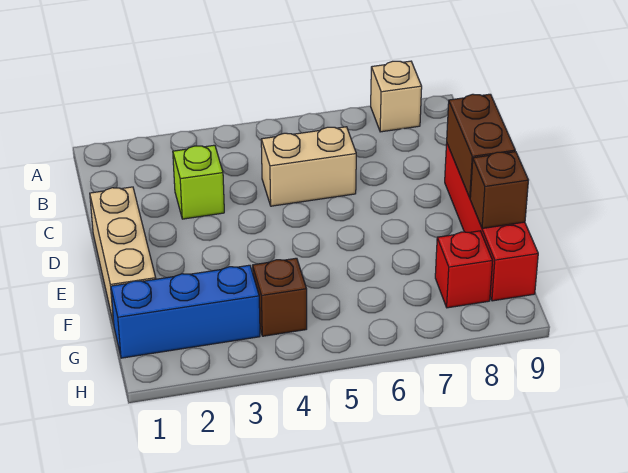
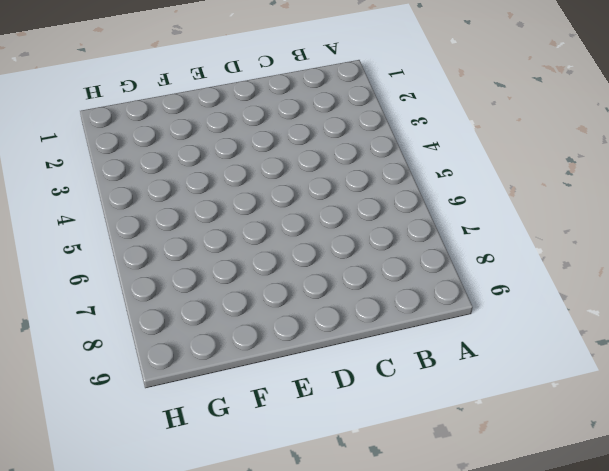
none -> tan brick A8 level 1
none -> lime brick C3 level 1

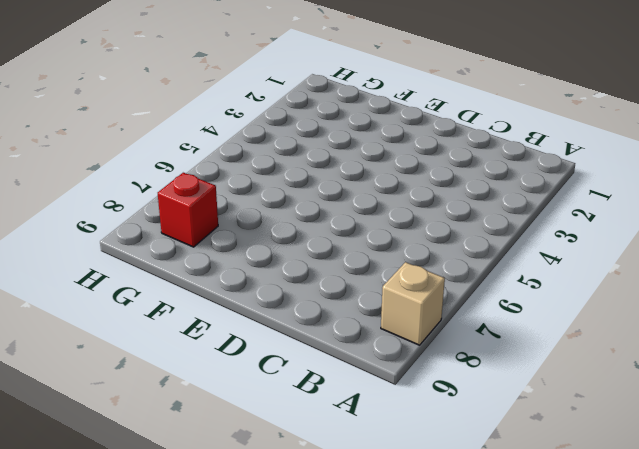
none -> lime brick C3 level 1
none -> tan brick C5:C6 level 1

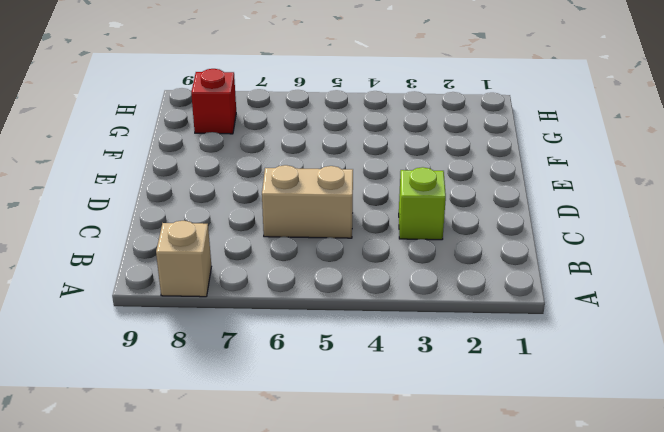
none -> tan brick D1:F1 level 1
none -> red brick D9:G9 level 1

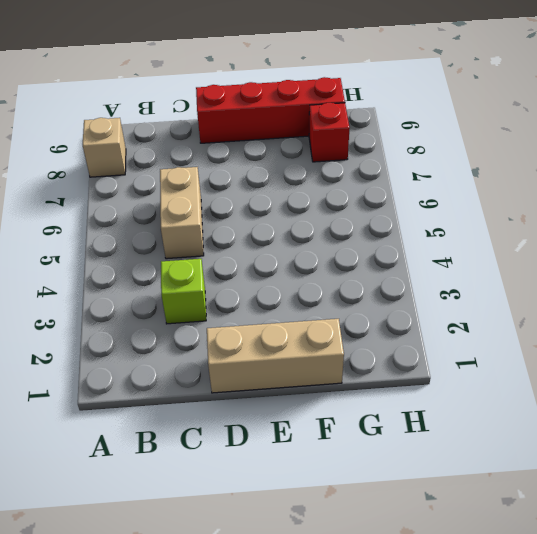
none -> blue brick G1:G3 level 1
none -> brown brick G4 level 1

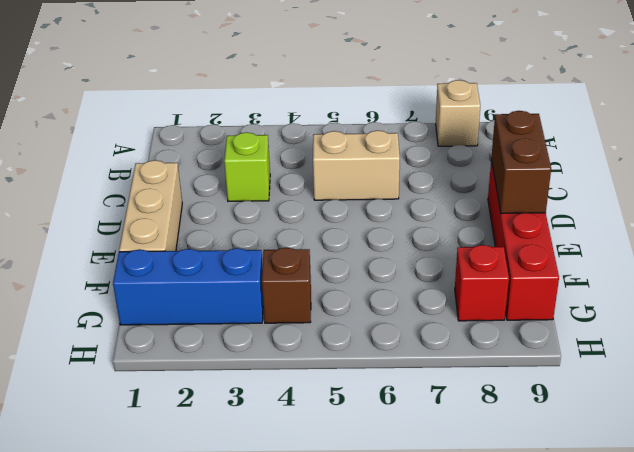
none -> brown brick F9 level 2

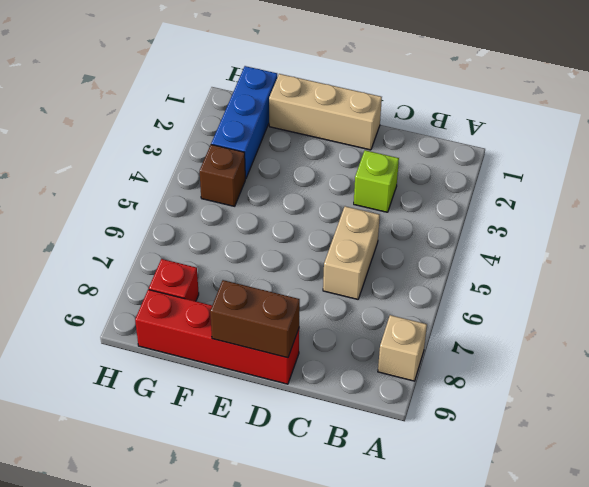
none -> brown brick F9 level 2

